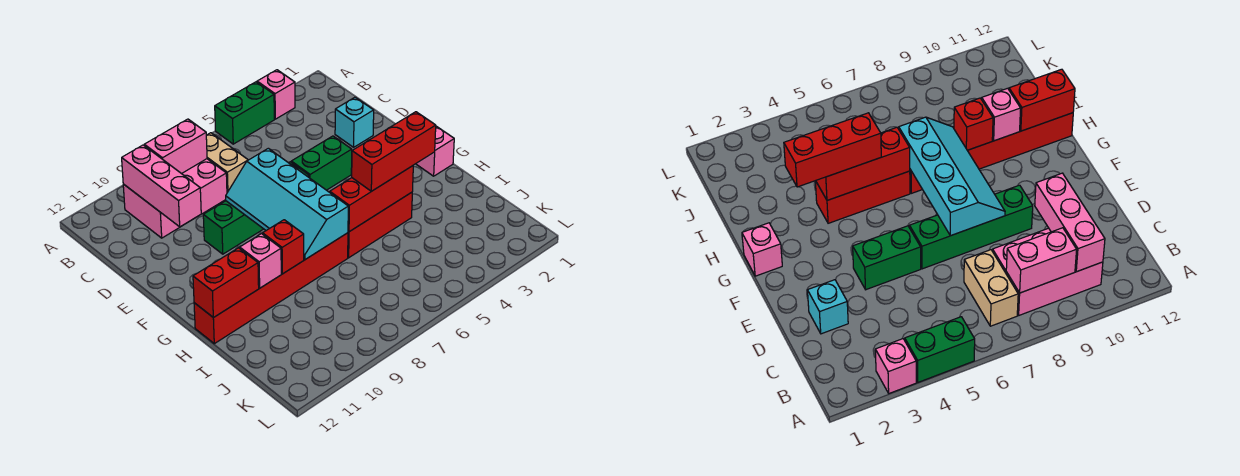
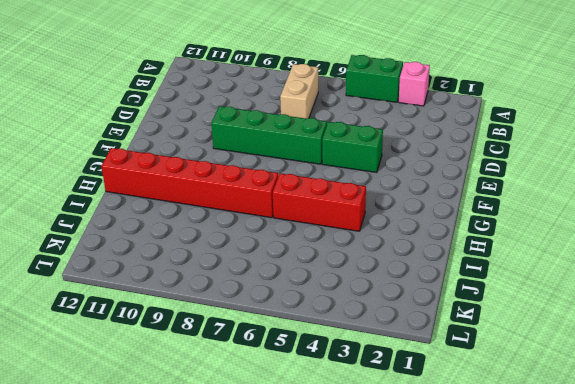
none -> pink brick B8:C10 level 1
none -> cyan brick D2 level 1
none -> pink brick G1 level 1

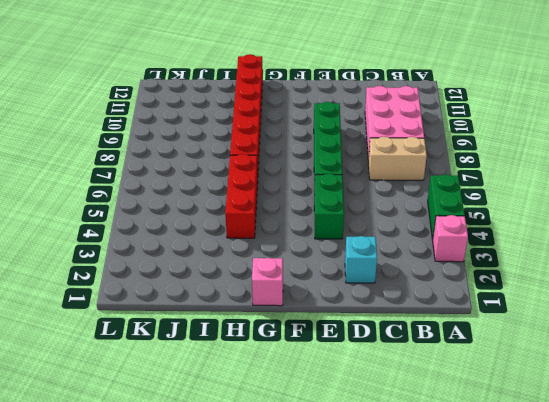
none -> pink brick B8:B9 level 2
none -> pink brick B10:D10 level 2
none -> cyan slope E7:H8 level 2 top 7

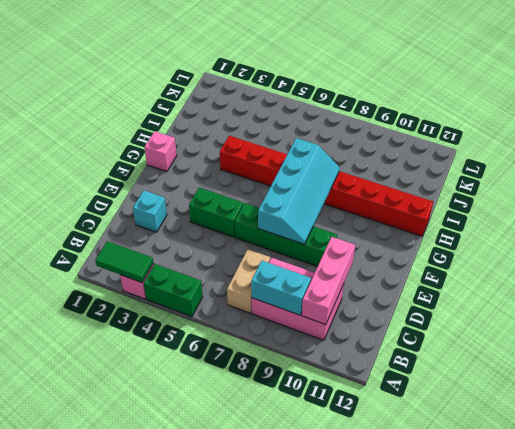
green tile A2:A3 level 2 -> none
cyan brick B8:B9 level 2 -> pink brick B8:B9 level 2
none -> red brick H4:H6 level 2
none -> red brick H9 level 2
none -> pink brick H10 level 2

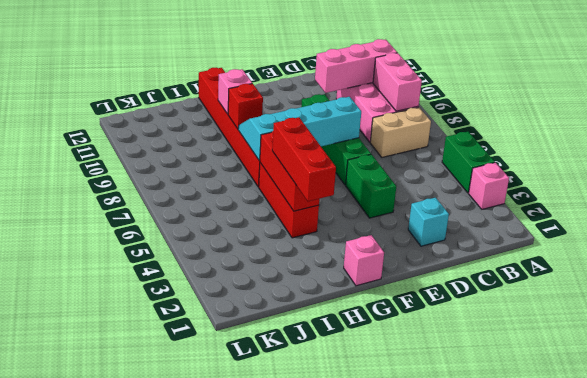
none -> red brick H11:H12 level 2

